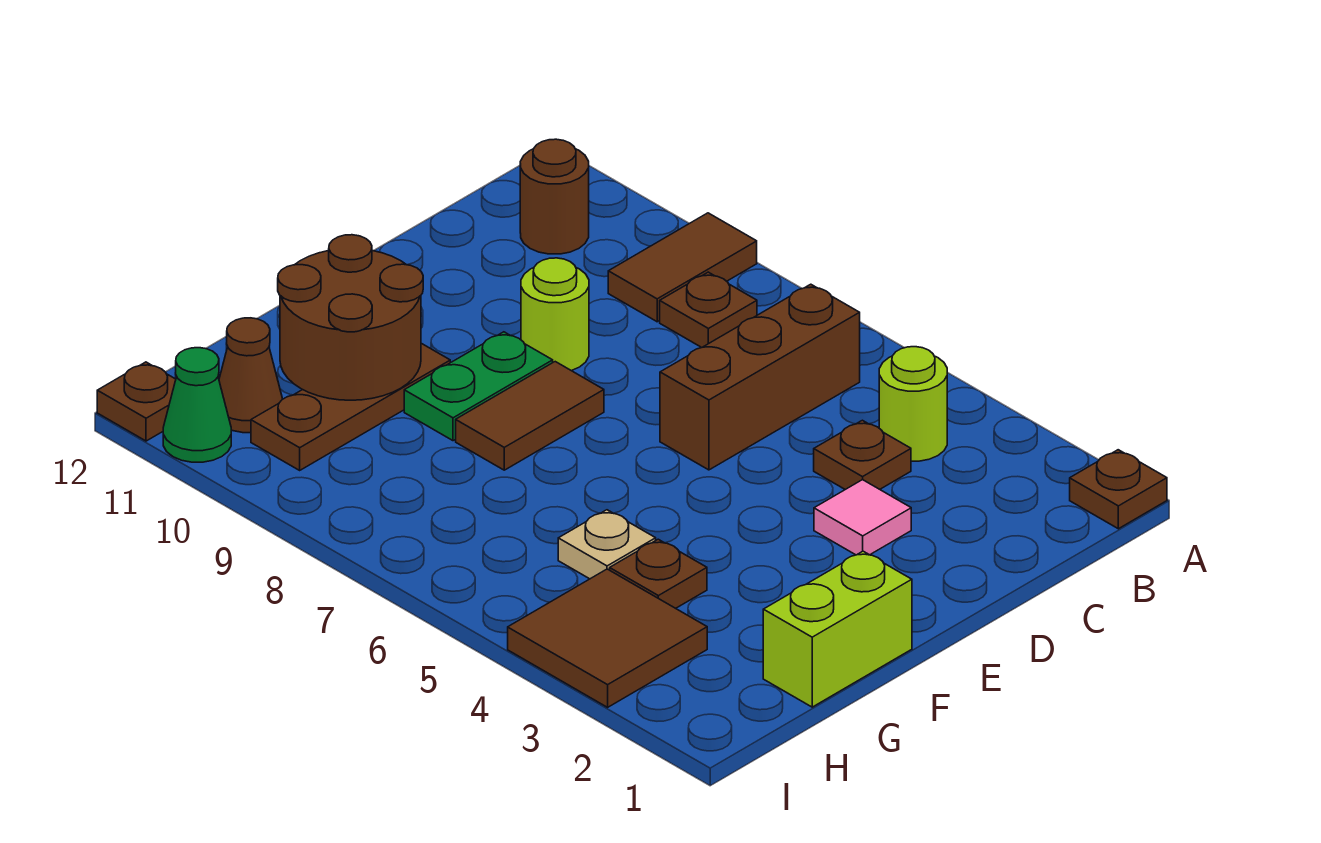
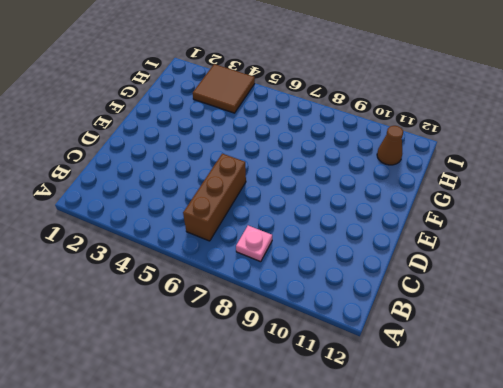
pink plate B8 level 1 -> brown plate B8 level 1
none -> brown plate A1 level 1
none -> brown tile A9:B9 level 1
none -> lime round brick B4 level 1

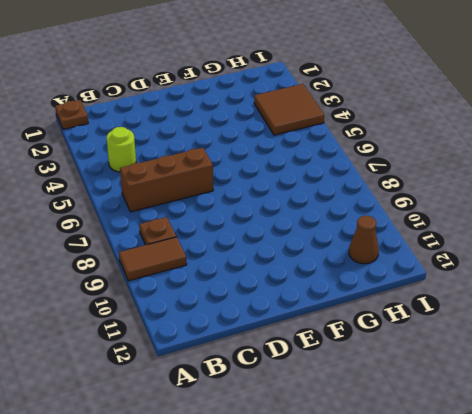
none -> brown round brick B11 level 1
none -> brown plate C4 level 1
none -> pink tile D3 level 1

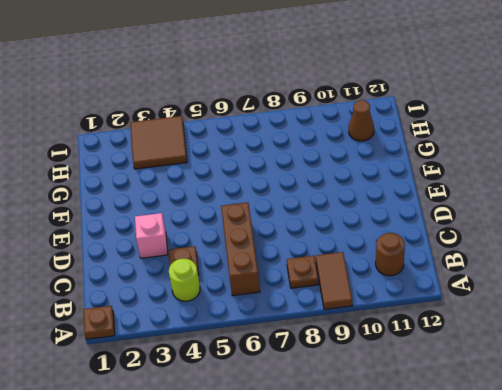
pink brick D3 level 1 -> pink tile D3 level 1
none -> lime round brick D9 level 1
none -> brown tile E8:F8 level 1
none -> green plate E9:F9 level 1

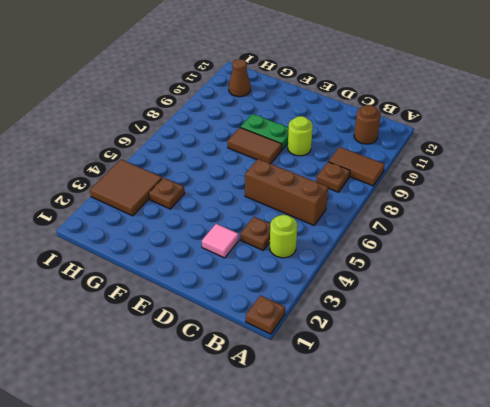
none -> lime brick F1:G1 level 1
none -> brown plate F10:H10 level 1
none -> tan plate G5 level 1

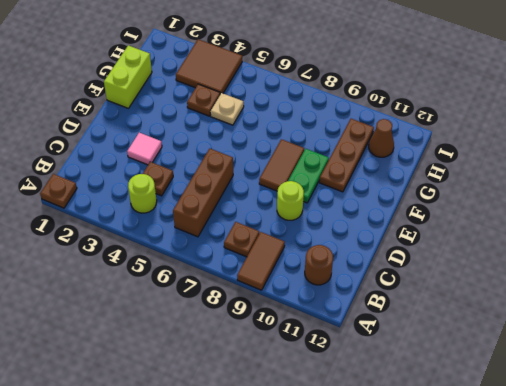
none -> green cone I11 level 1
none -> brown plate I12 level 1
none -> brown round brick F10:G11 level 2

